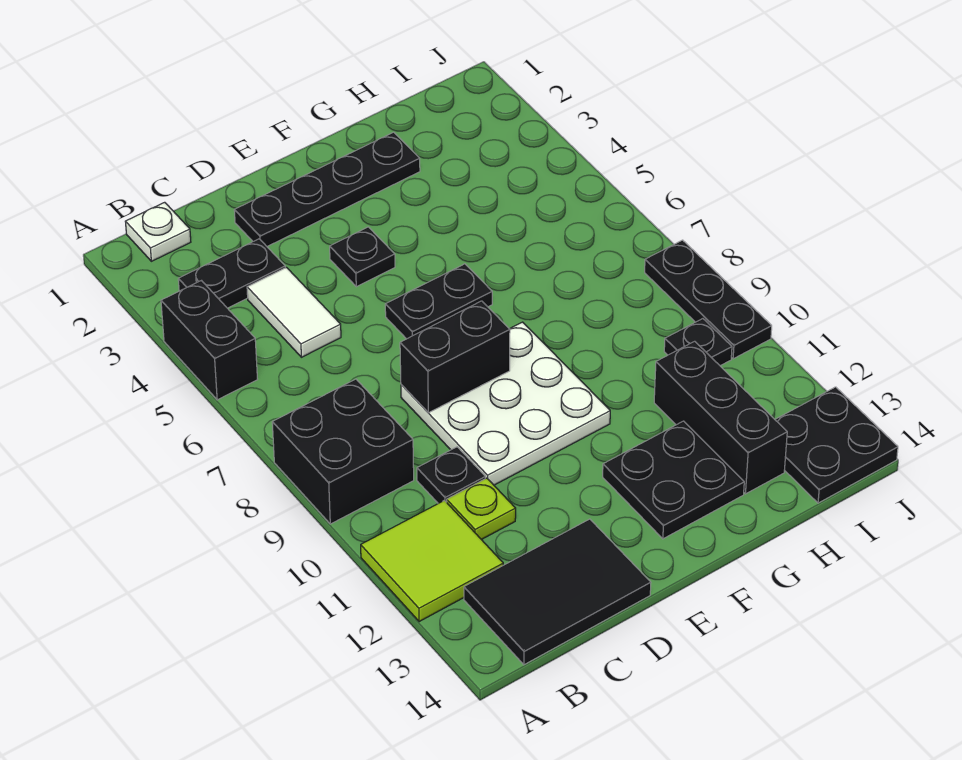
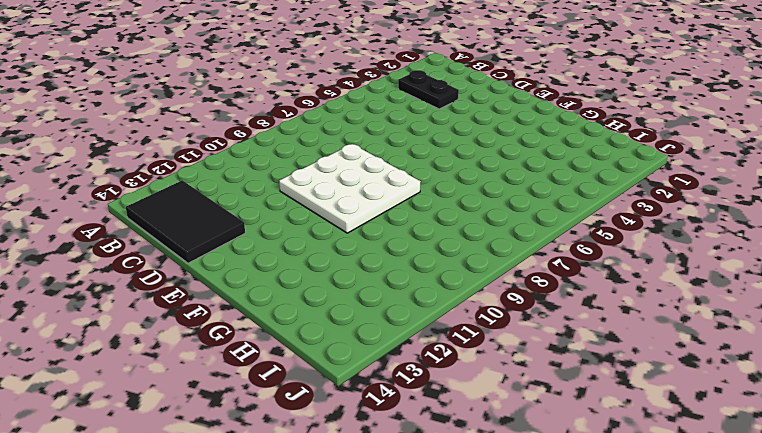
none -> black brick A4:A5 level 1
none -> black brick A8:B9 level 1
none -> lime tile A11:B12 level 1

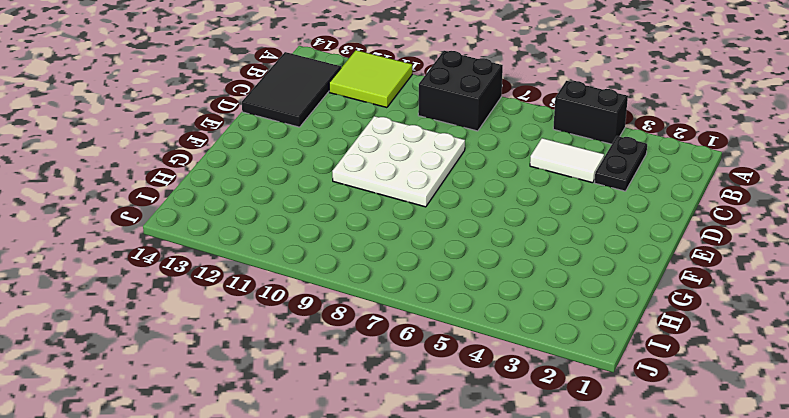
none -> white plate B1 level 1
none -> black plate C10 level 1
none -> lime plate C11 level 1

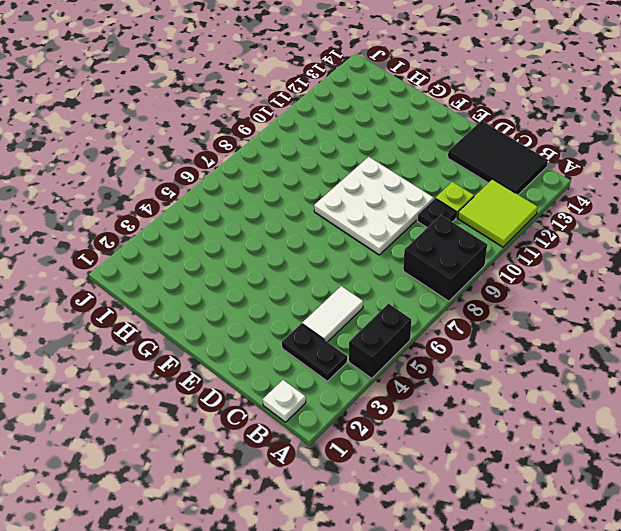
none -> black plate D2:G2 level 1
none -> black plate E4 level 1
none -> black plate E6:F6 level 1

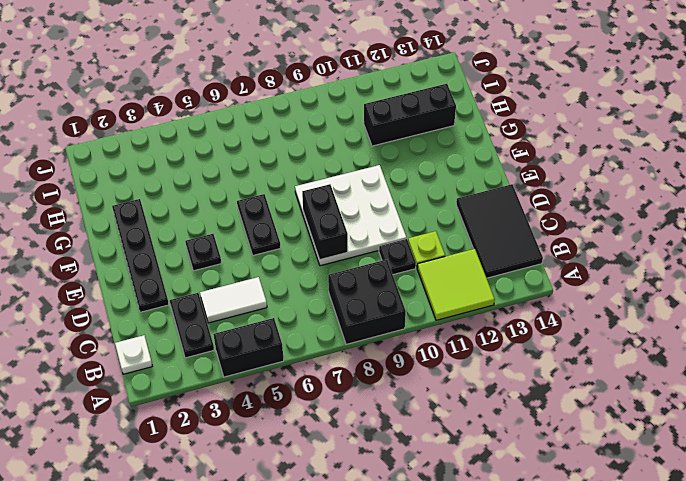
none -> black plate F12:G13 level 1
none -> black plate I10 level 1
none -> black plate I13:J14 level 1

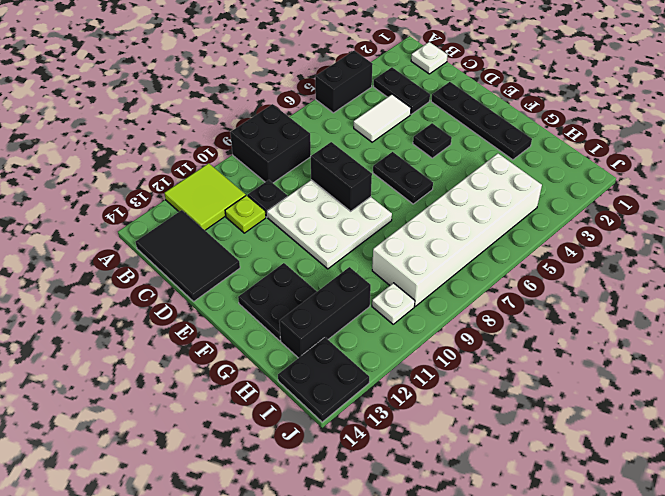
white brick H4:I9 level 1 -> none
white plate I10 level 1 -> black plate I10 level 1
none -> black plate J8:J10 level 1

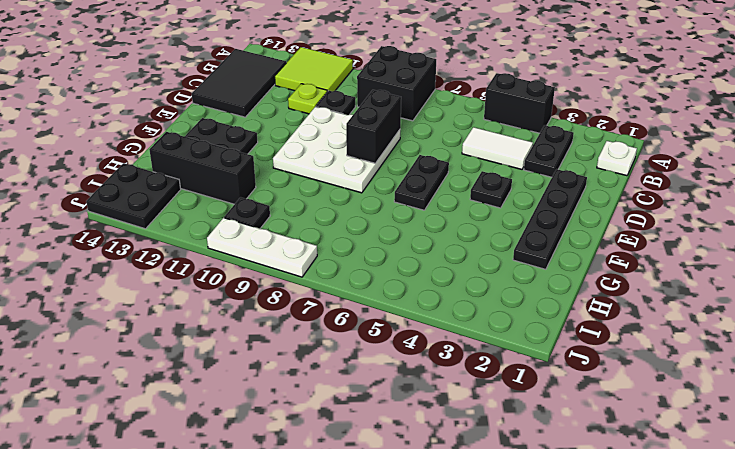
white plate J8:J10 level 1 -> black plate J8:J10 level 1

